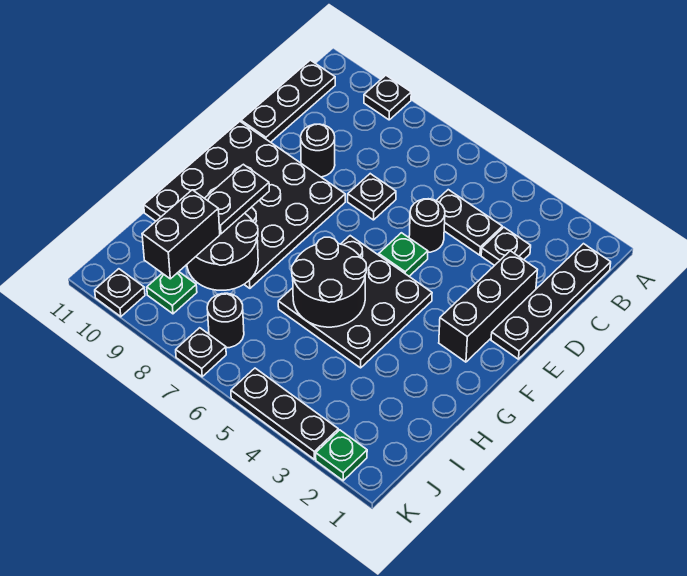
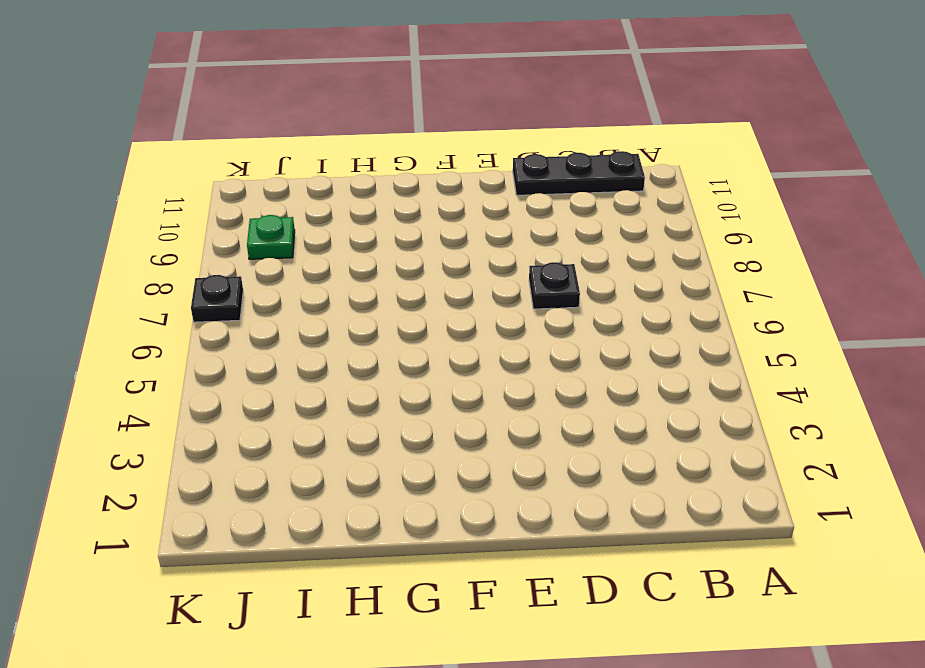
none -> black plate A9 level 1
none -> black plate B1:E1 level 1
none -> black plate C3 level 1

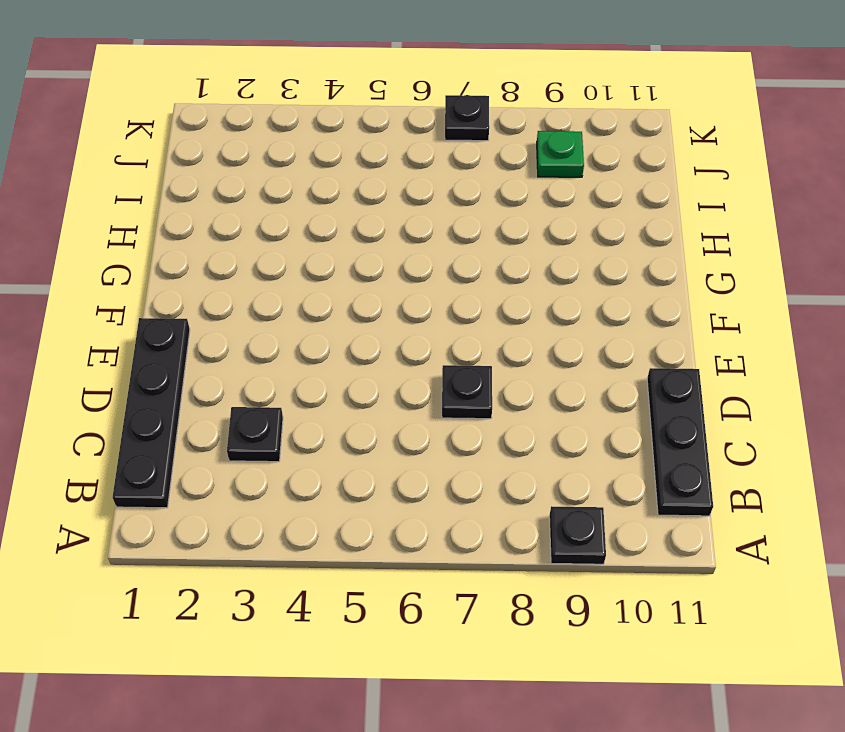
none -> black plate C4:C5 level 1
none -> black brick D2:F2 level 1
none -> black round brick D5 level 1

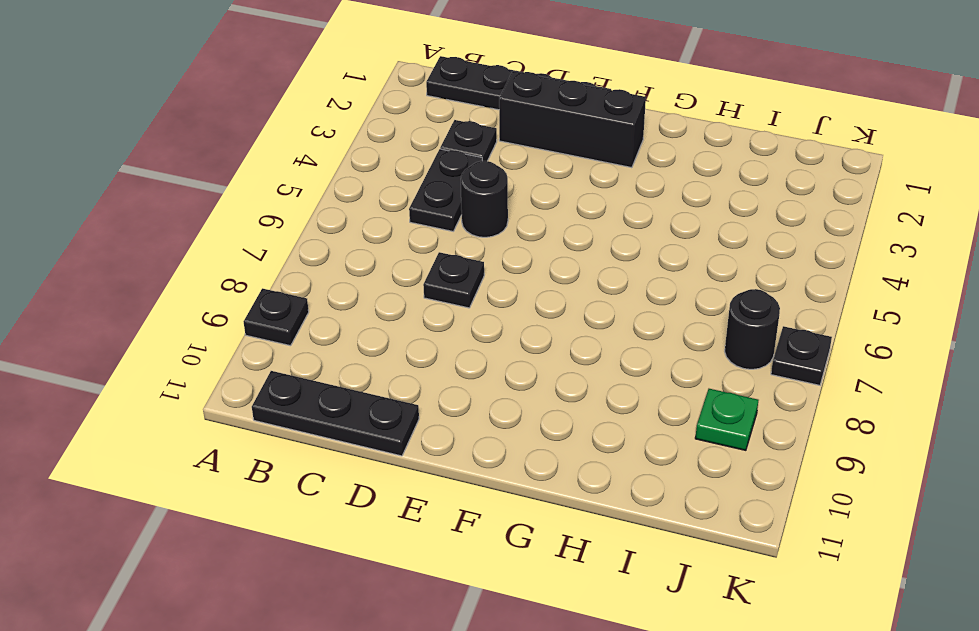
none -> black round brick D9 level 1
none -> green plate E5 level 1
none -> black plate E8:H11 level 1

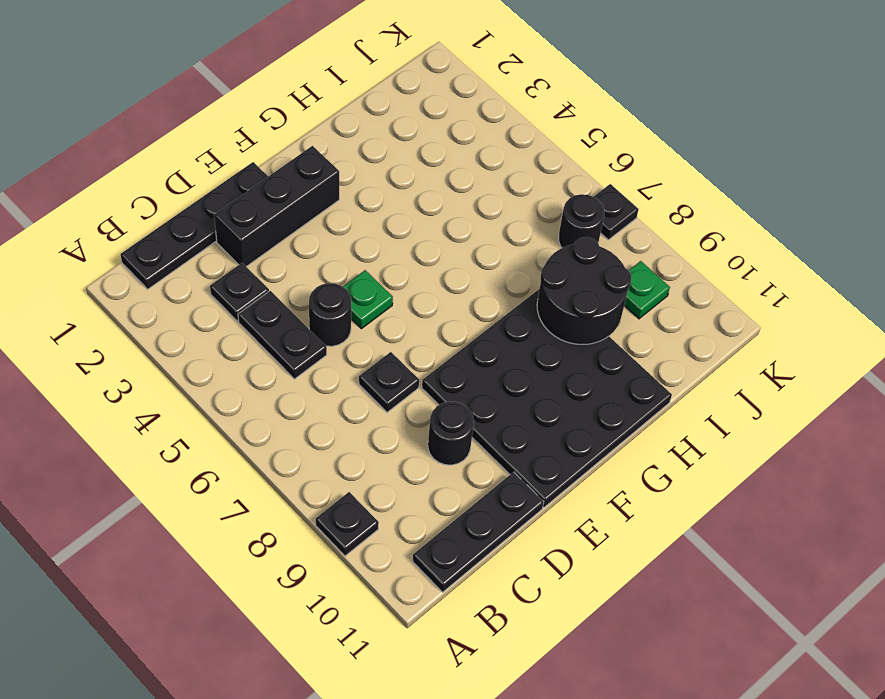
none -> black plate F4:H6 level 1
none -> green plate K2 level 1
none -> black plate K3:K5 level 1

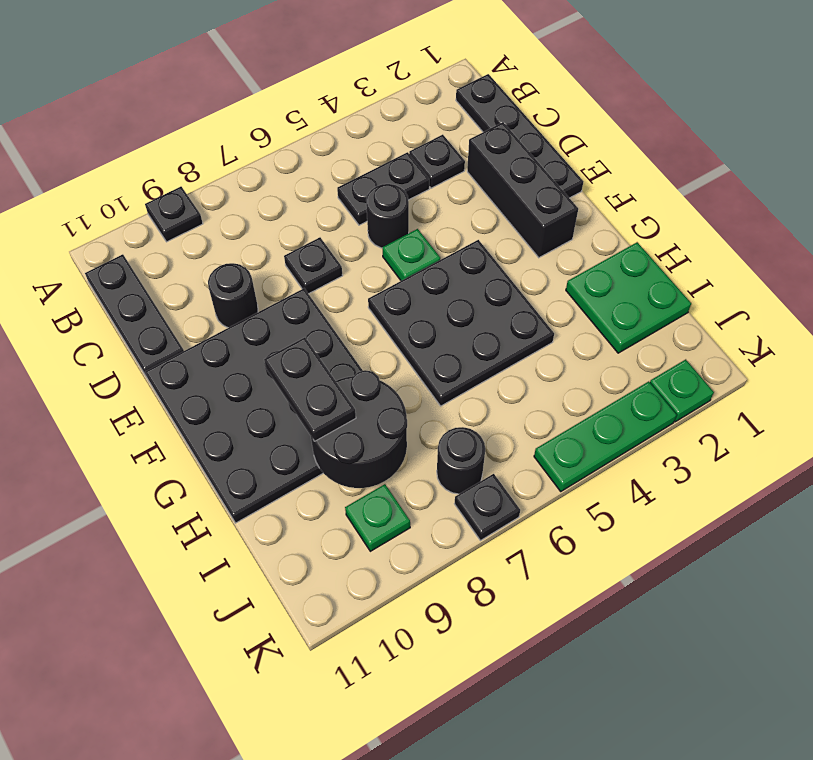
green plate H1:I2 level 1 -> none
green plate K3:K5 level 1 -> black plate K3:K5 level 1
none -> black plate K10 level 1
none -> black round brick G5:H6 level 2
none -> black brick I9:J9 level 3

